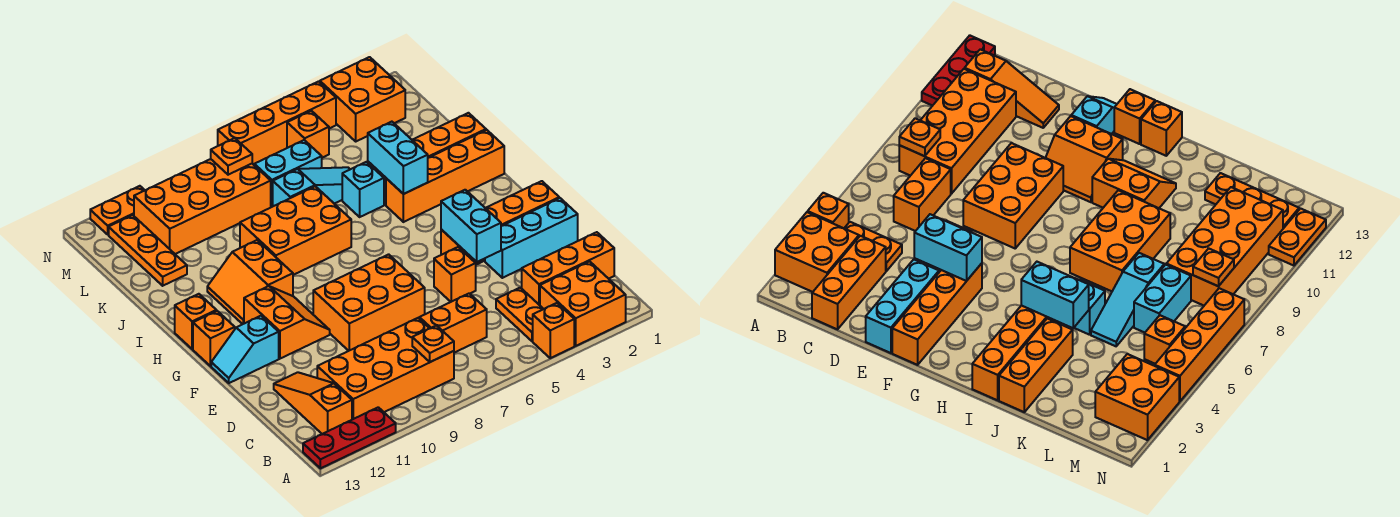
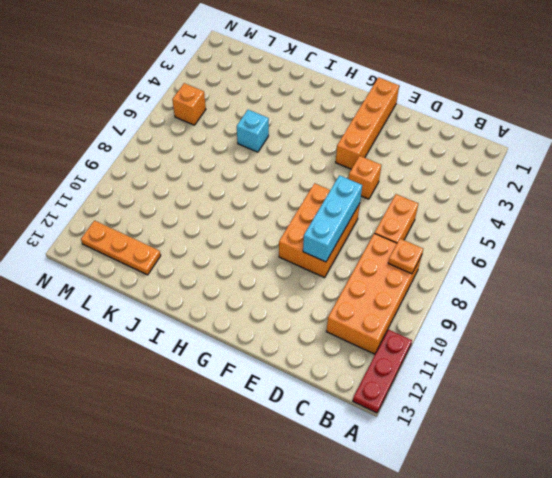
cyan brick E7:E9 level 2 -> cyan brick E1:E3 level 1
none -> orange brick A2:B3 level 1
none -> orange brick A4 level 1
none -> orange plate B4:C4 level 1
none -> orange slope B12:D12 level 1 top B

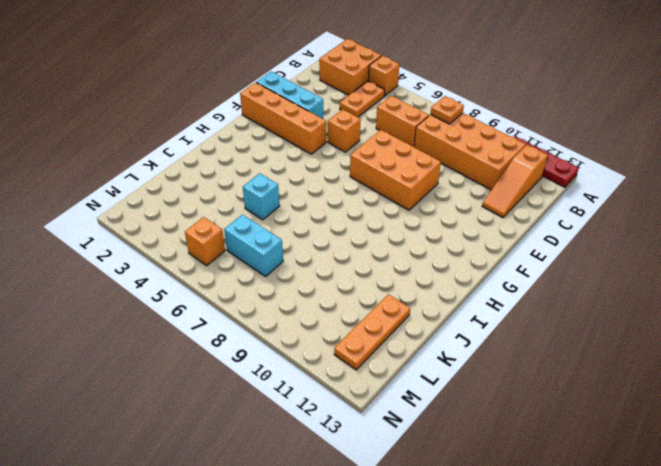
none -> orange brick C1:C3 level 1
none -> orange slope F10:G11 level 1 top 11
none -> cyan slope F12:F13 level 1 top 12
none -> orange brick G13 level 1

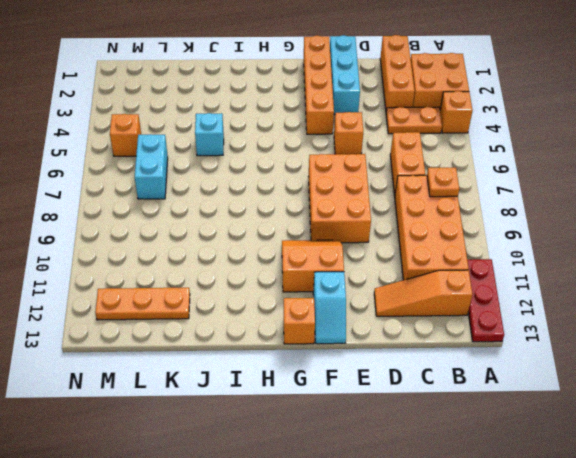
none -> orange slope H10:I11 level 1 top 10
none -> orange brick H13 level 1
none -> orange brick I1:I4 level 1
none -> orange brick I7:J9 level 1

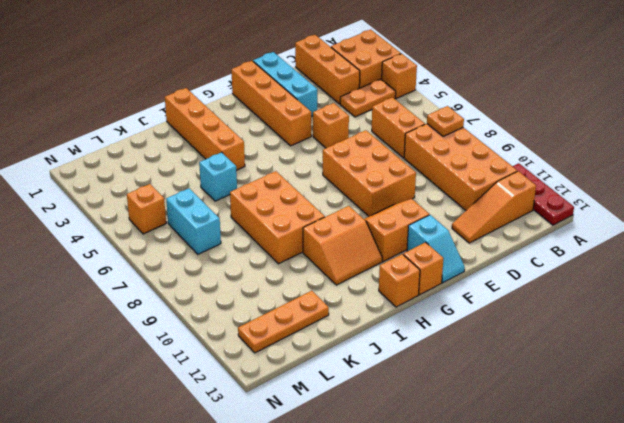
none -> orange brick J1:J3 level 1
none -> cyan slope K5:K7 level 1 top 7
none -> orange brick L8:M11 level 1
none -> orange brick M2:N3 level 1

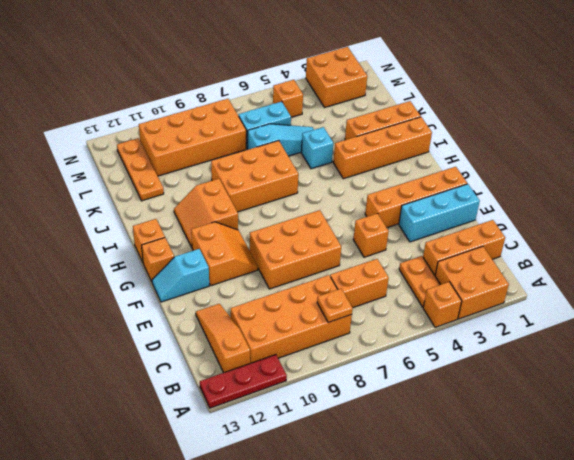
none -> orange brick N4:N7 level 1
none -> orange plate N11:N12 level 1
none -> cyan brick E4:F4 level 2
none -> cyan brick I4:J4 level 2

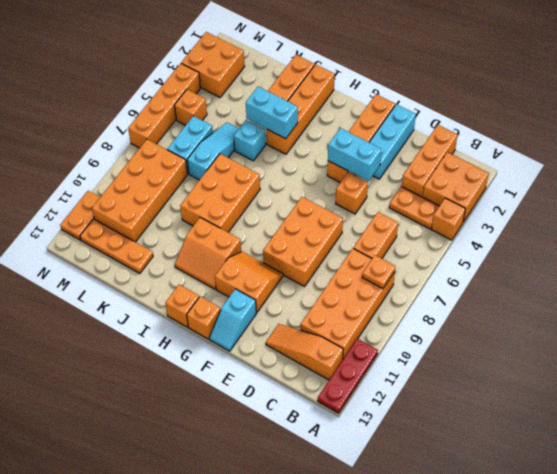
none -> orange plate M8 level 2

